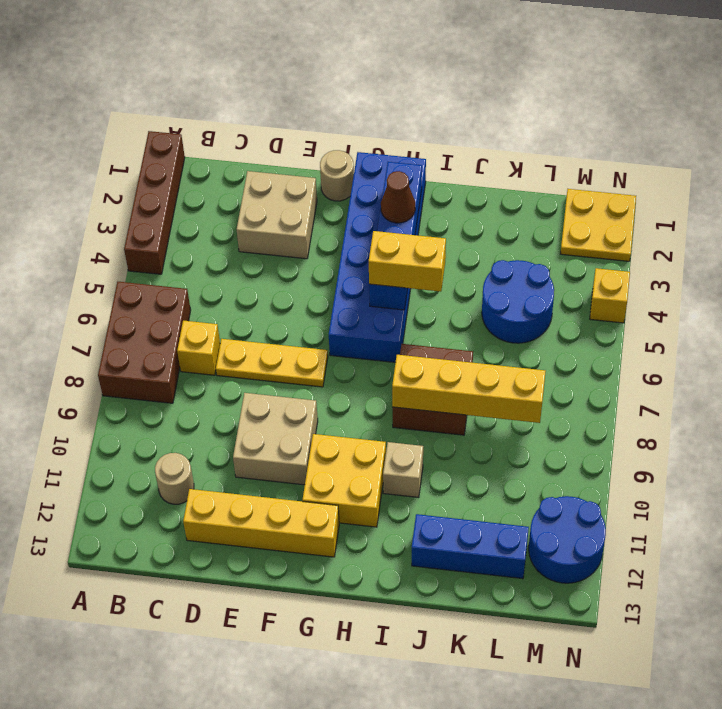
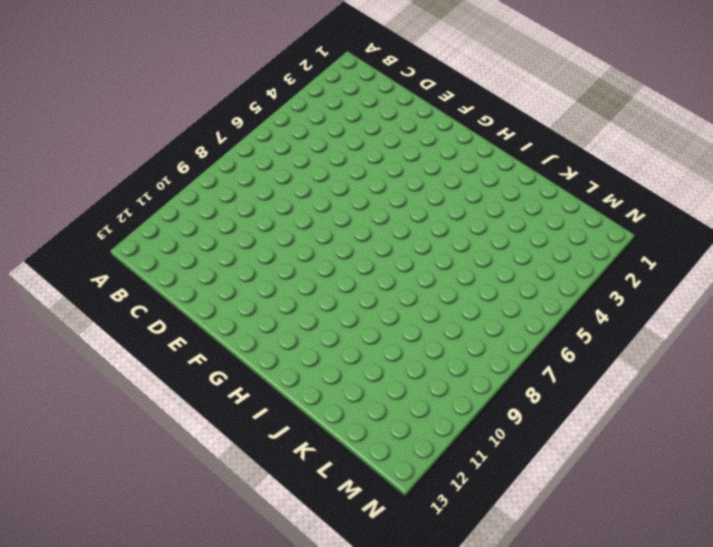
none -> brown brick A1:A4 level 1
none -> brown brick A6:B8 level 1
none -> yellow brick C7 level 1

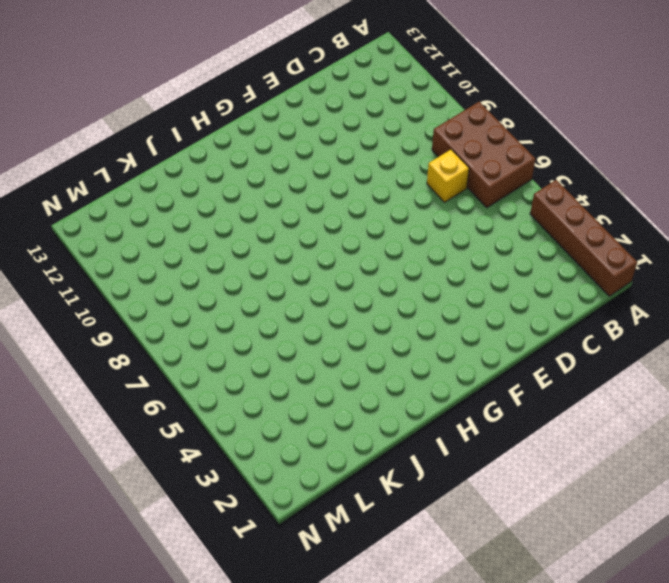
none -> tan round brick C11 level 1
none -> tan brick D2:E3 level 1
none -> yellow plate D7:F7 level 1

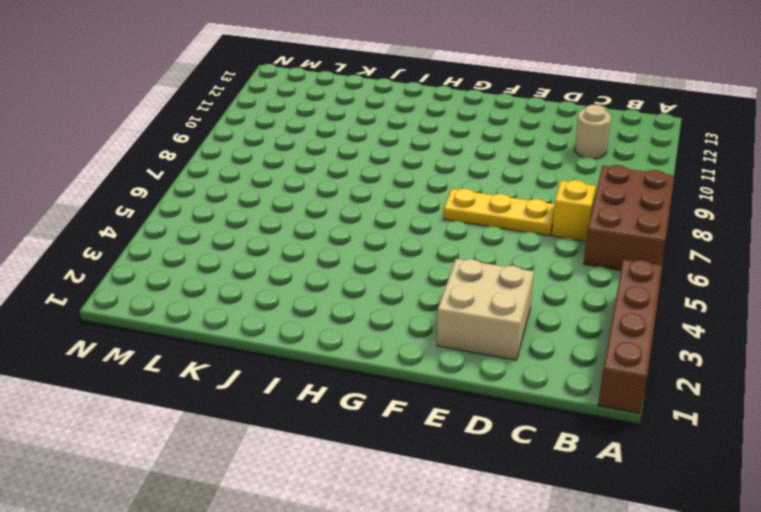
none -> yellow brick D12:G12 level 1
none -> tan brick E9:F10 level 1
none -> tan round brick F1 level 1

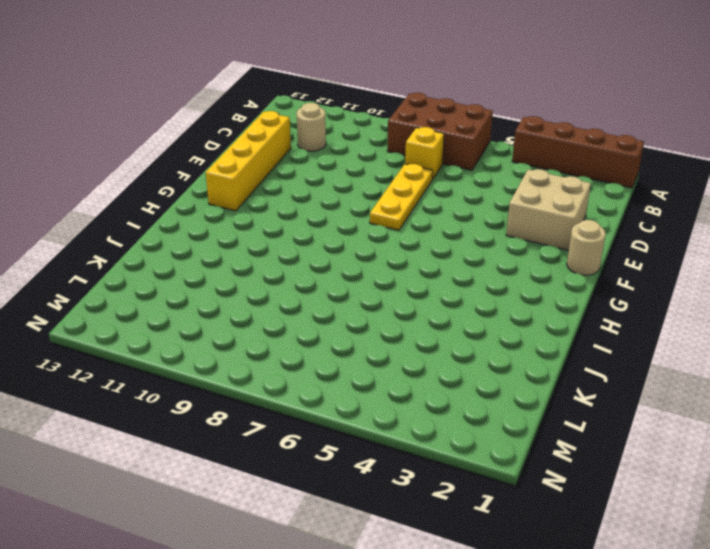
none -> tan brick E9:F10 level 1
none -> blue brick G1:H6 level 1
none -> yellow brick G10:H11 level 1

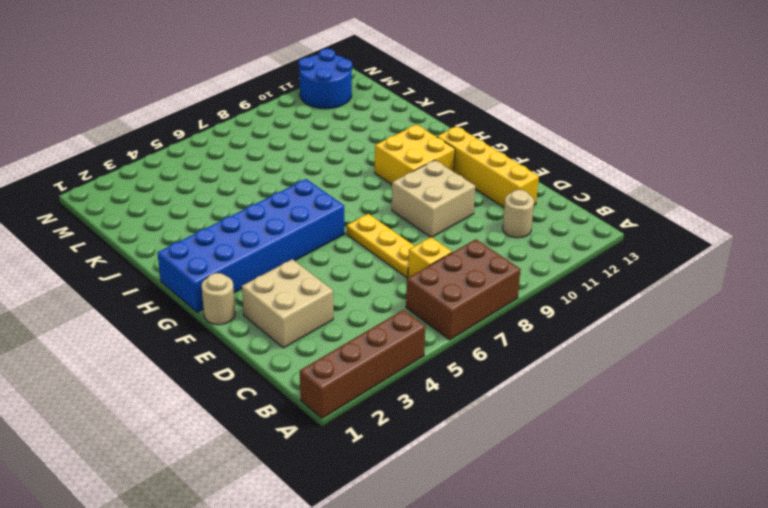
none -> brown brick I7:J8 level 1
none -> tan brick I10 level 1
none -> blue brick J12:L12 level 1

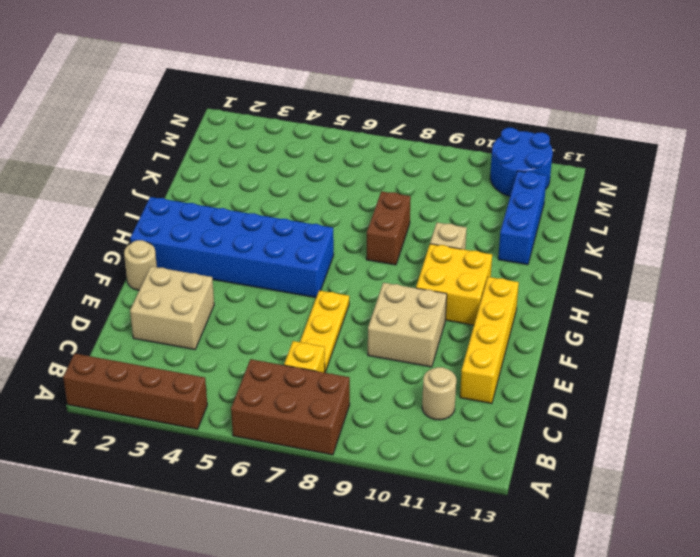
brown brick I8:J8 level 1 -> brown brick I7:J8 level 1
none -> blue round brick K4:L5 level 1
none -> yellow plate M1:N2 level 1
none -> yellow brick N4 level 1

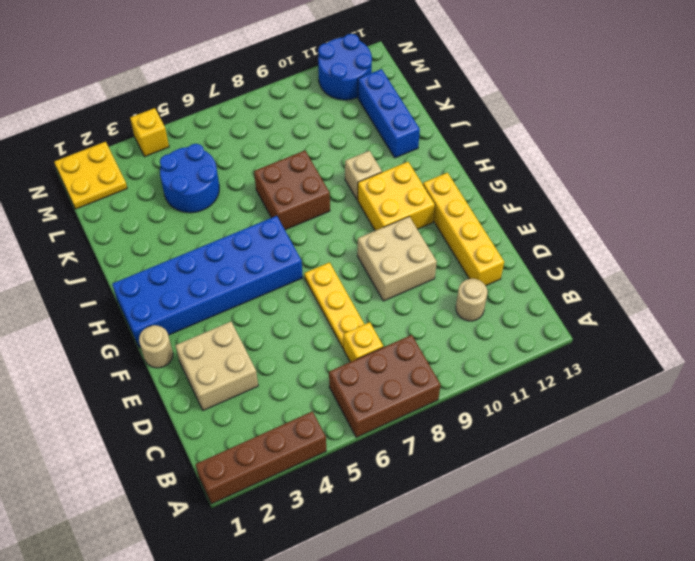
none -> blue brick H2:H5 level 2
none -> yellow brick I8:L8 level 2
none -> brown cone H3 level 3

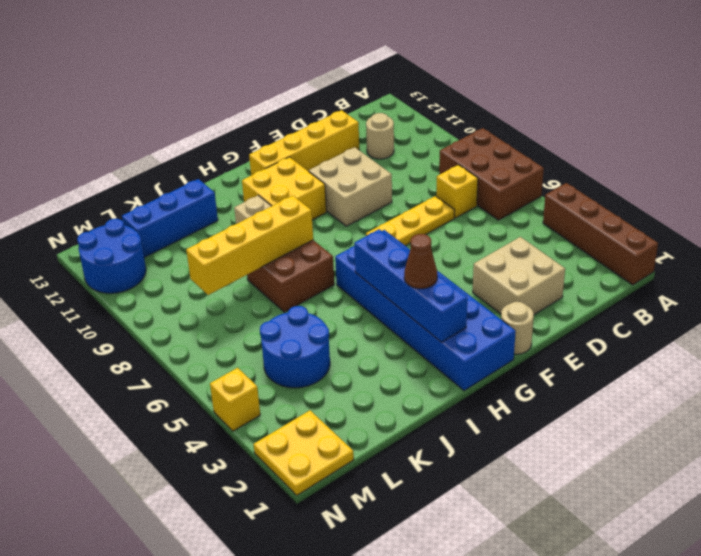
none -> yellow brick H5:I5 level 3

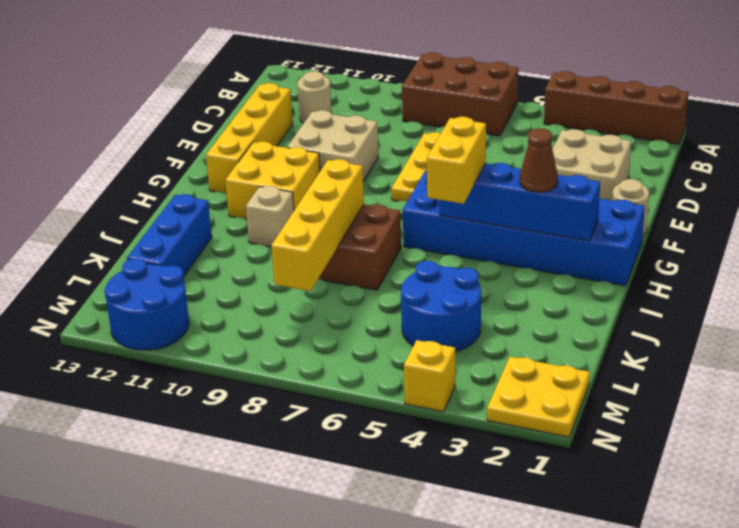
none -> yellow brick C7 level 1

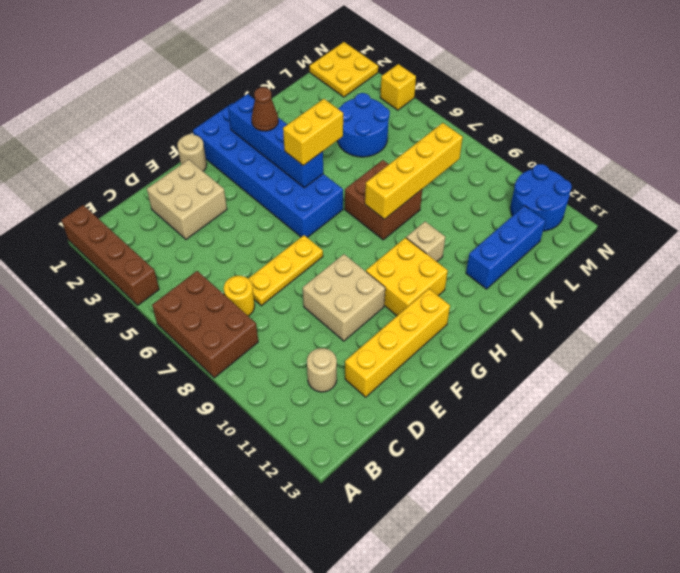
yellow round brick C7 level 1 -> yellow brick C7 level 1

